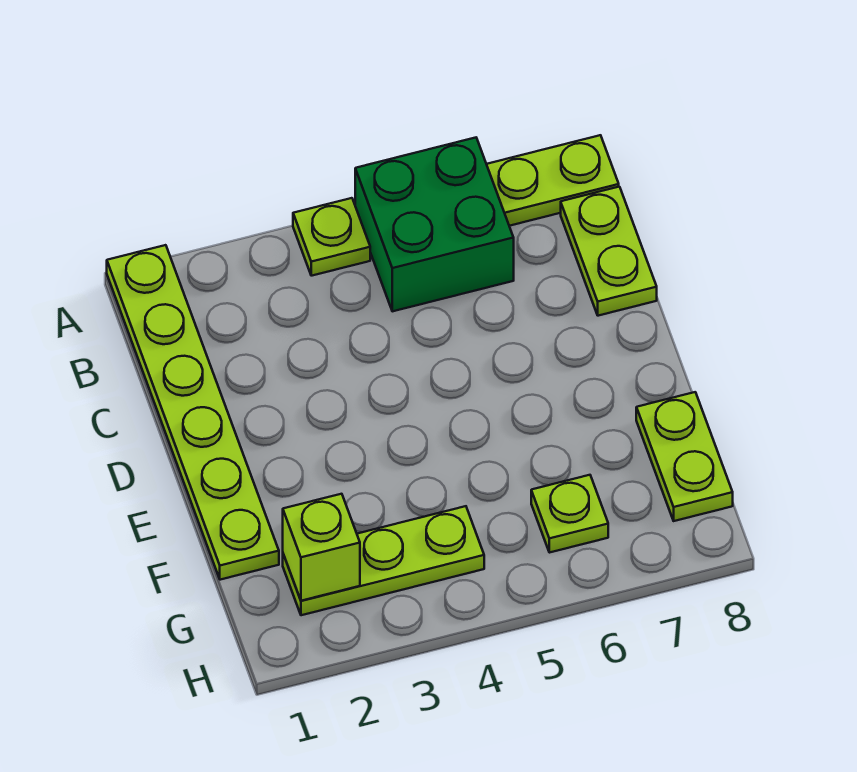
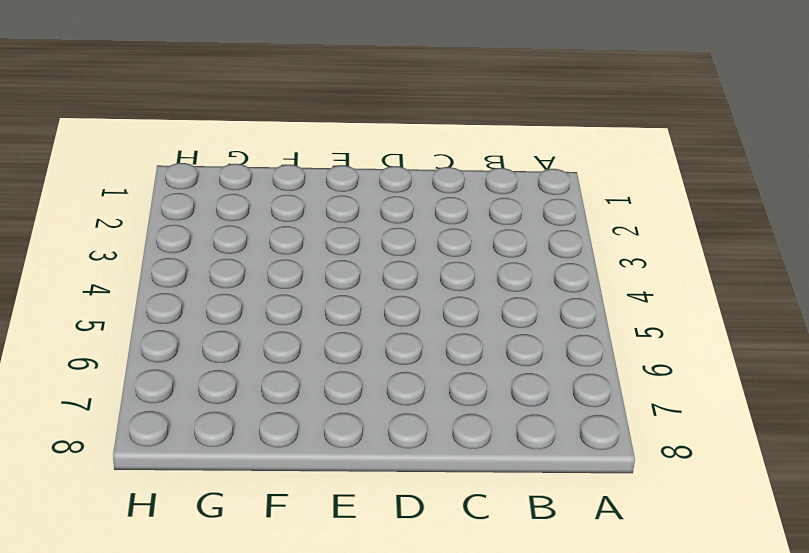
none -> lime plate A1:F1 level 1
none -> lime plate A4 level 1

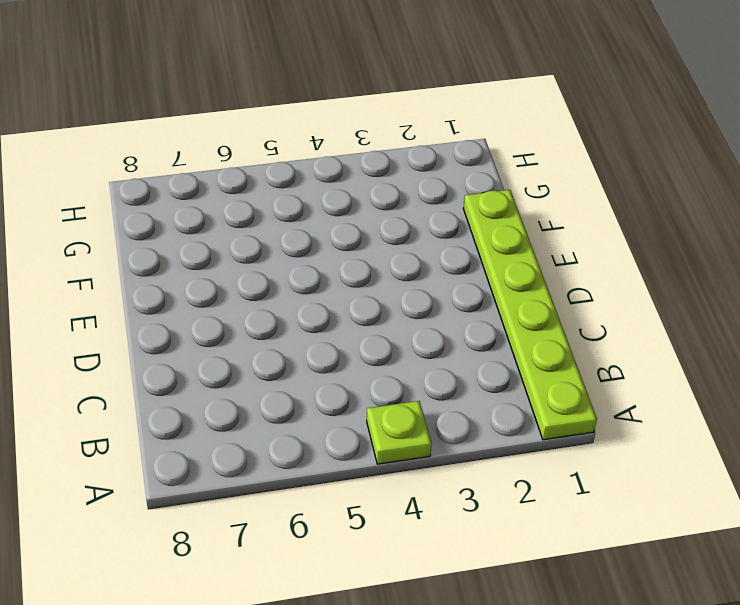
none -> green brick A5:B6 level 1
none -> lime plate A7:A8 level 1

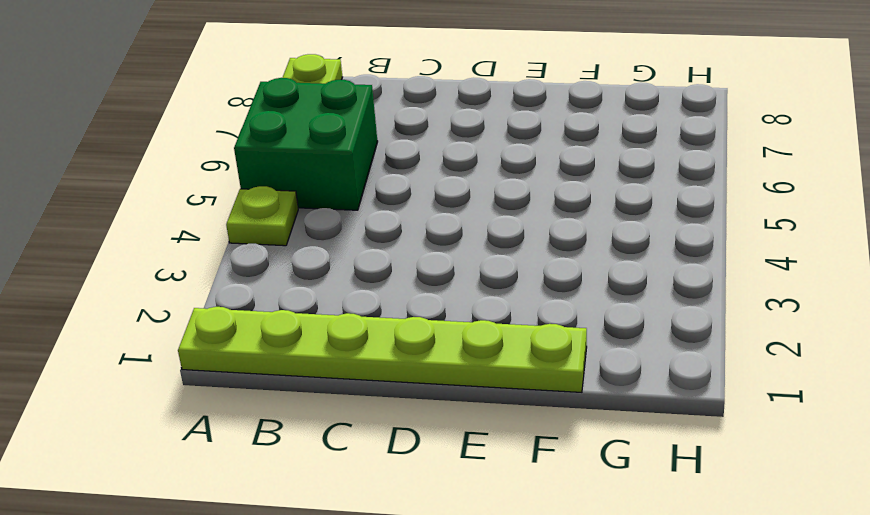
none -> lime plate B8:C8 level 1
none -> lime plate F8:G8 level 1

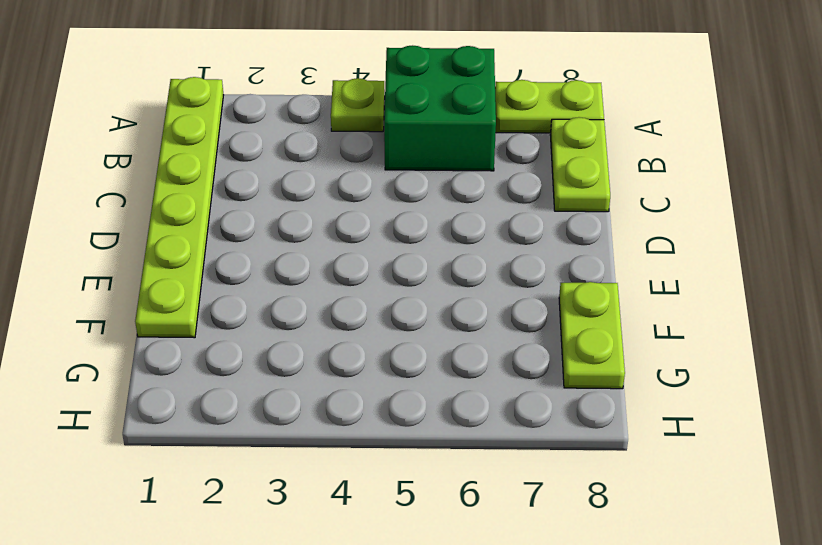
none -> lime plate G2:G4 level 1
none -> lime plate G6 level 1

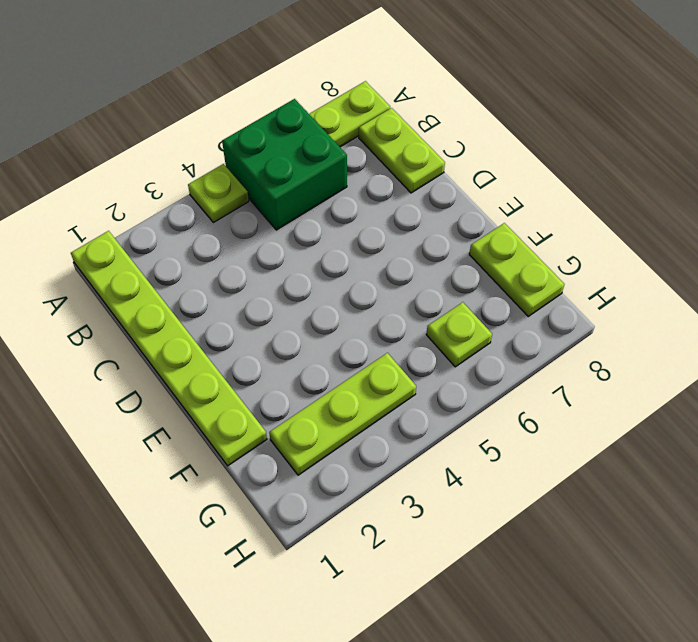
none -> lime brick G2 level 2

